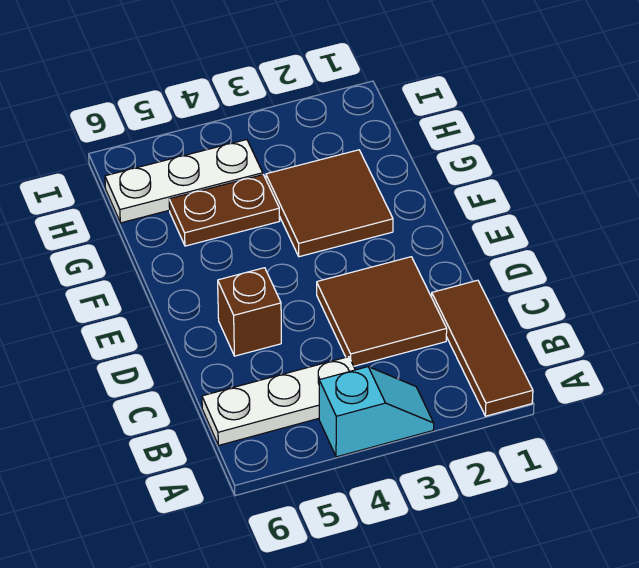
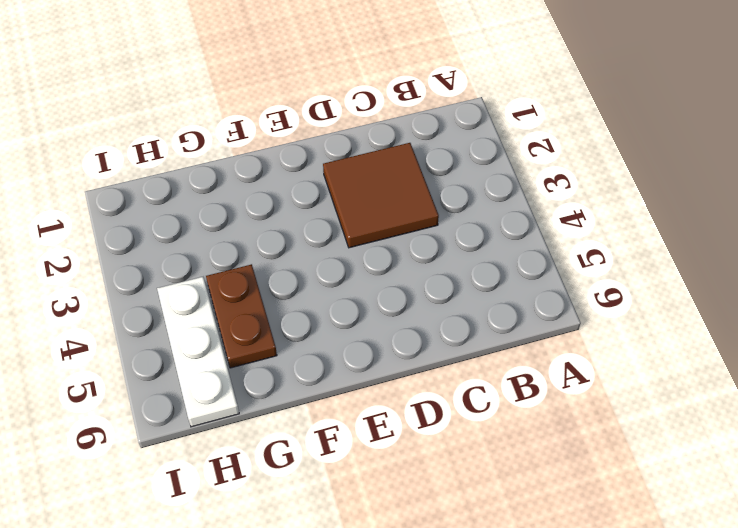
none -> brown tile A1:C1 level 1
none -> cyan slope A3:A4 level 1 top 4

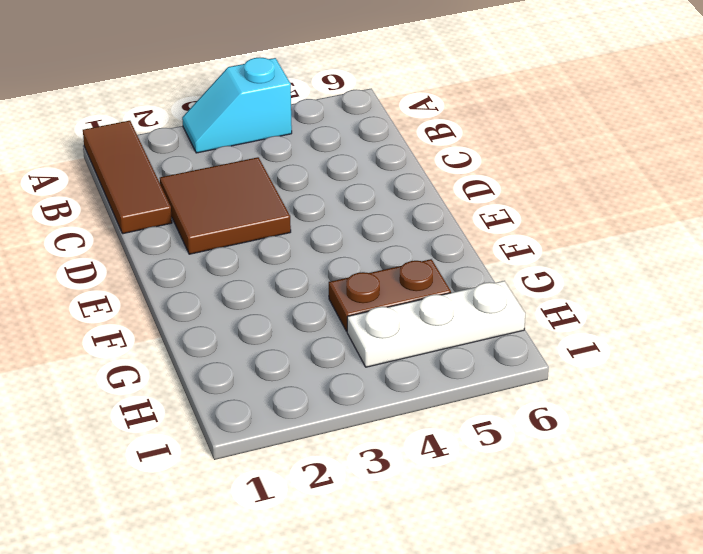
none -> white plate B4:B6 level 1
none -> brown brick D5 level 1

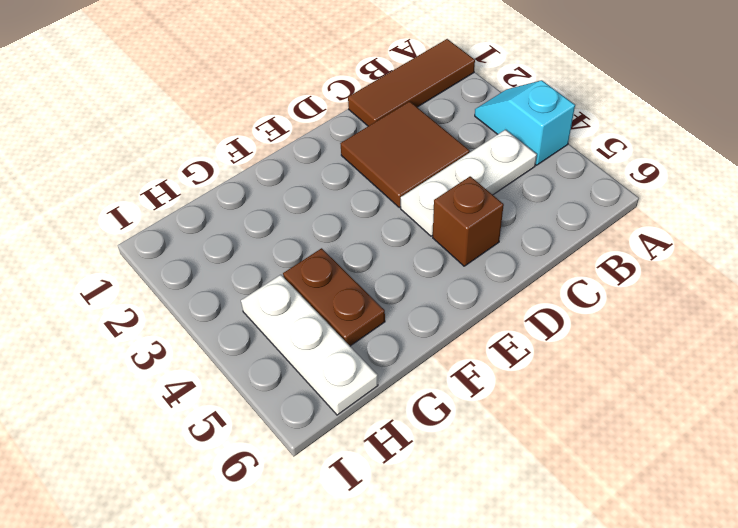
white plate B4:D4 level 1 -> white plate B4:B6 level 1
none -> brown tile F2:G3 level 1

